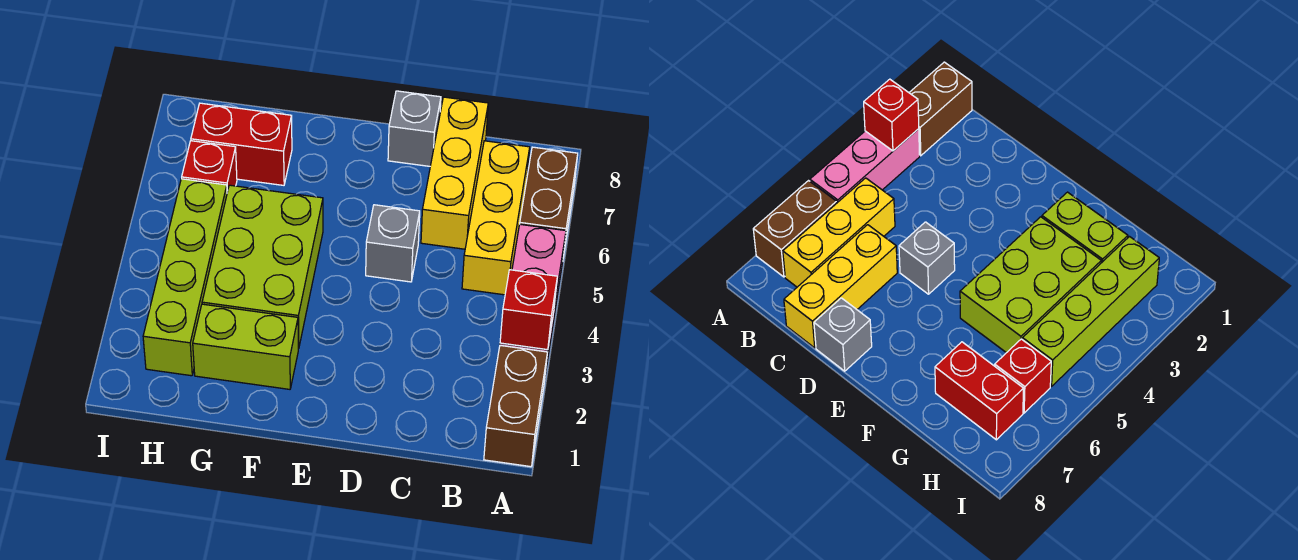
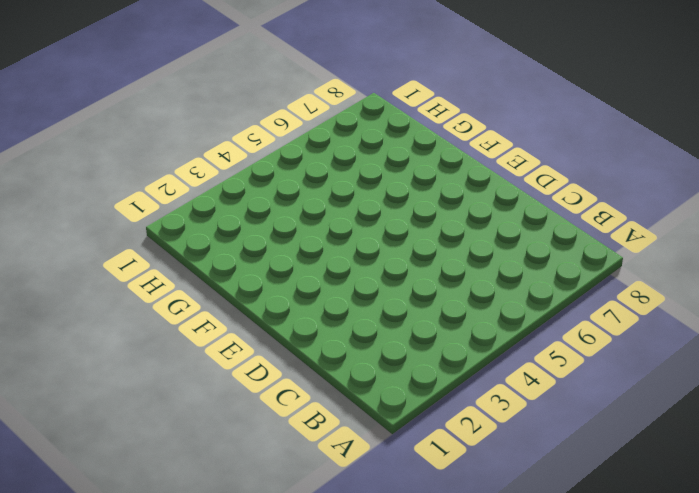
none -> brown brick A1:A2 level 1
none -> pink brick A3:A5 level 1
none -> brown brick A6:A7 level 1

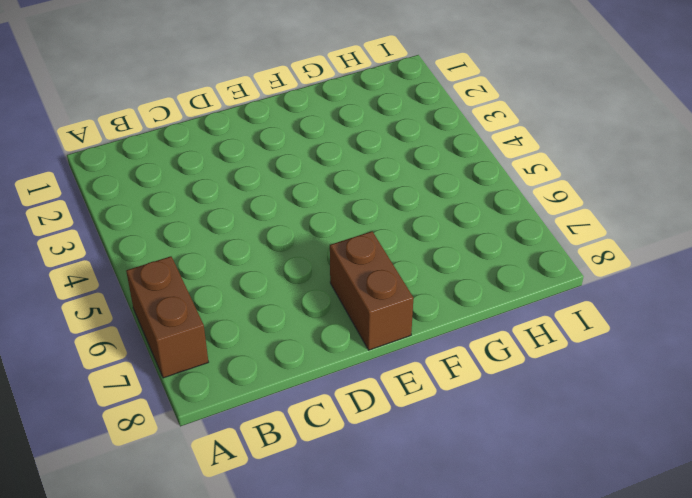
brown brick E7:E8 level 1 -> brown brick A1:A2 level 1
none -> pink brick A3:A5 level 1
none -> yellow brick B5:B7 level 1
none -> yellow brick C6:C8 level 1

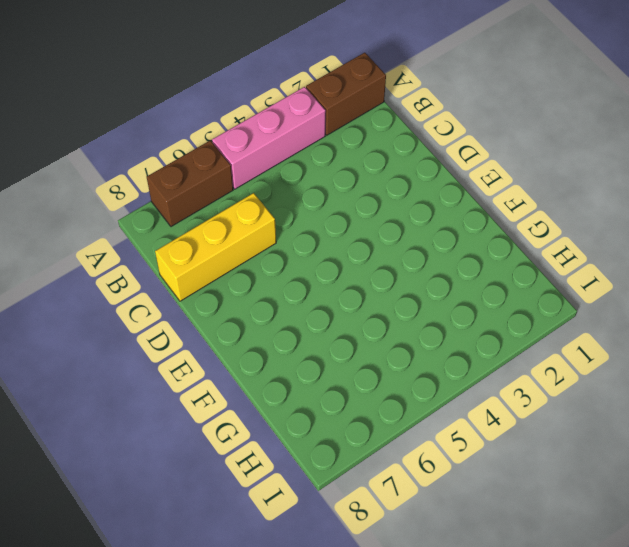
none -> yellow brick B5:B7 level 1
none -> grey brick D5 level 1
none -> grey brick D8 level 1

